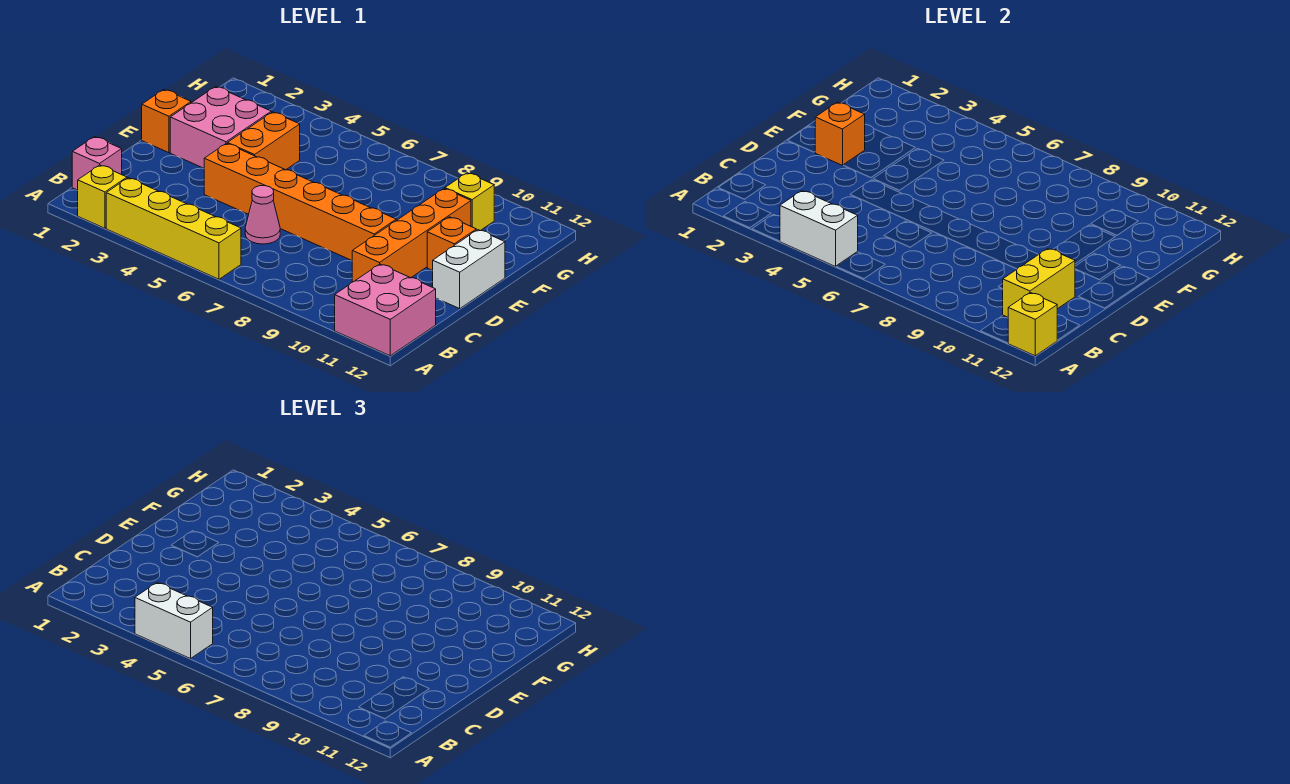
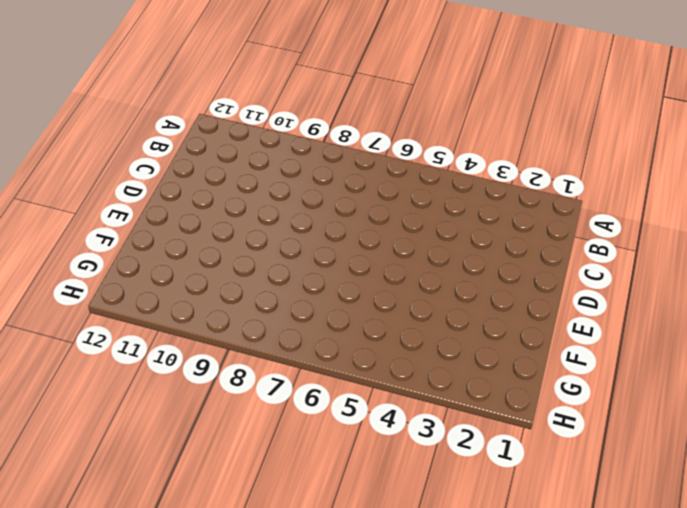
none -> yellow brick A2 level 1
none -> yellow brick A3:A6 level 1
none -> pink brick A11:B12 level 1

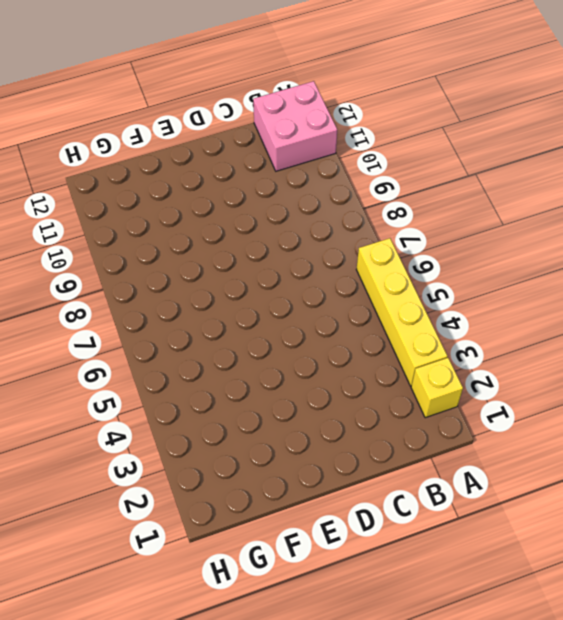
none -> pink brick B1 level 1
none -> pink cone C6 level 1
none -> orange brick C10:F10 level 1

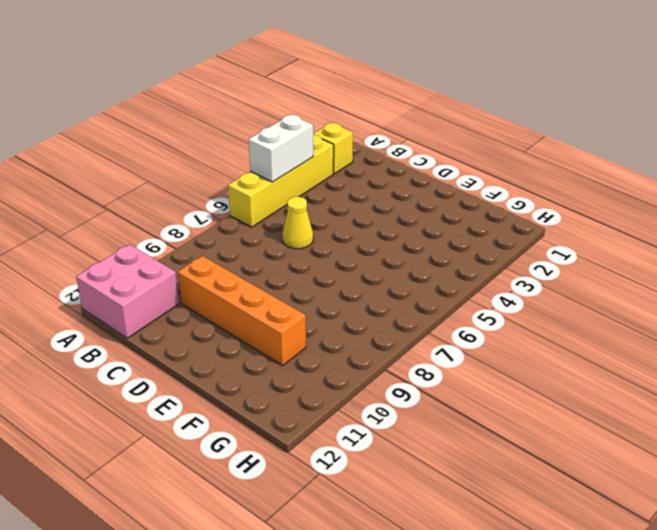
yellow cone C6 level 1 -> pink cone C6 level 1
none -> pink brick B1 level 1
none -> orange brick D4:D9 level 1
none -> white brick D12:E12 level 1

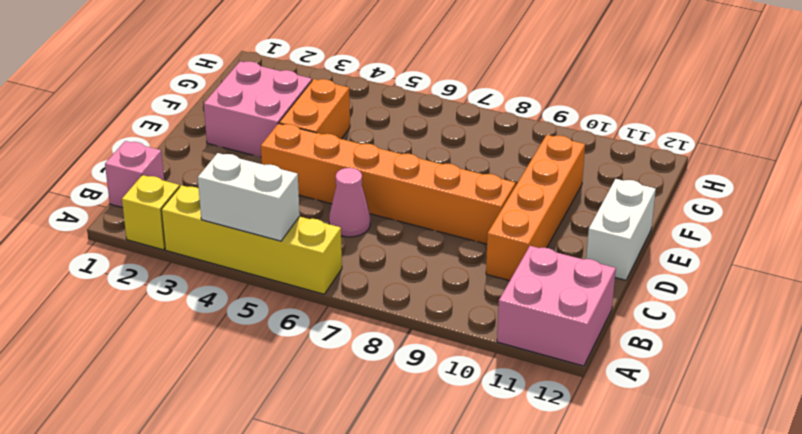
none -> orange brick E1 level 1
none -> orange brick E11 level 1
none -> yellow brick G10 level 1

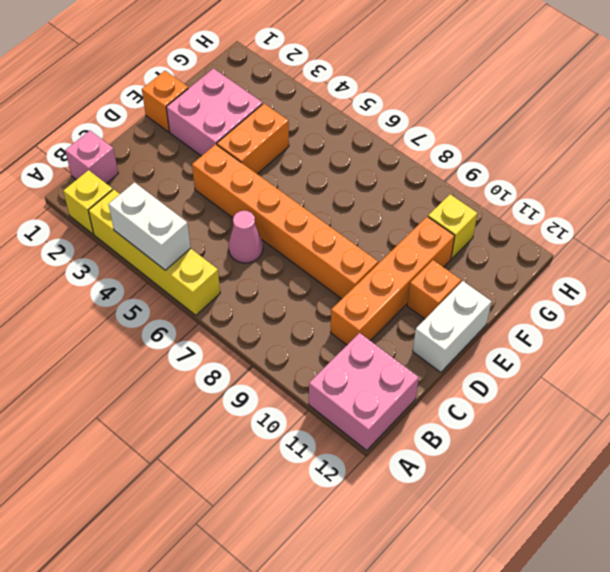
none -> yellow brick A12 level 2
none -> yellow brick B11:C11 level 2
none -> orange brick E2 level 2

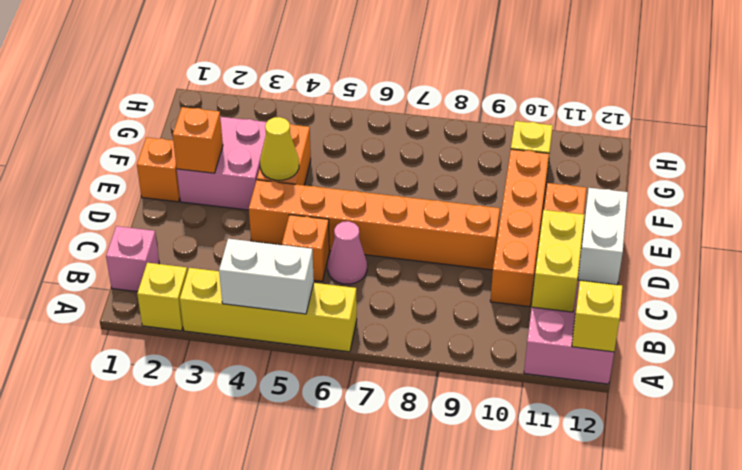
orange brick C5 level 1 -> none
yellow cone E4 level 2 -> none
none -> white brick A4:A5 level 3

